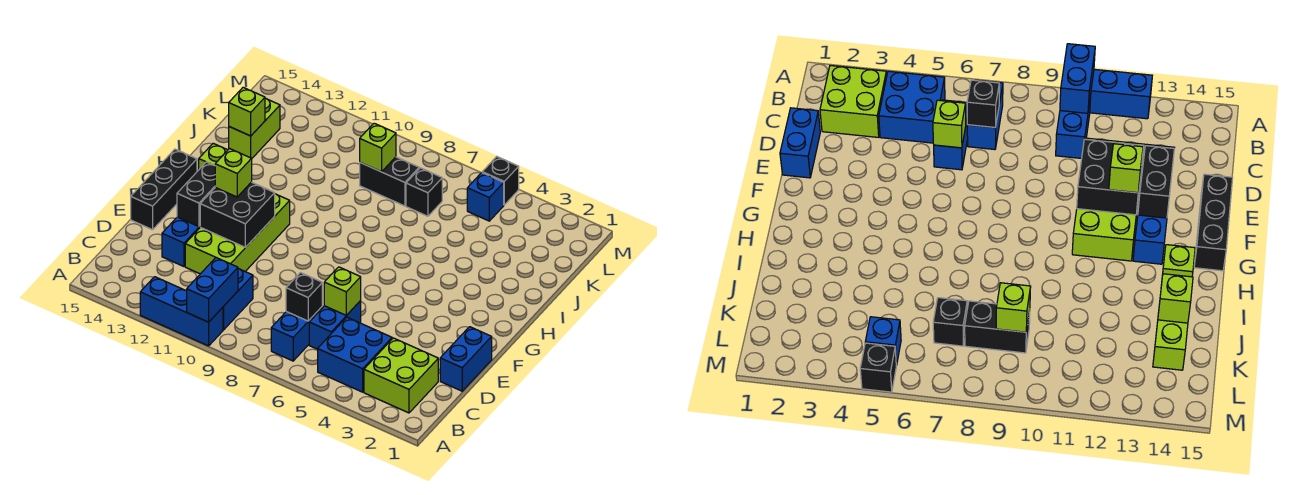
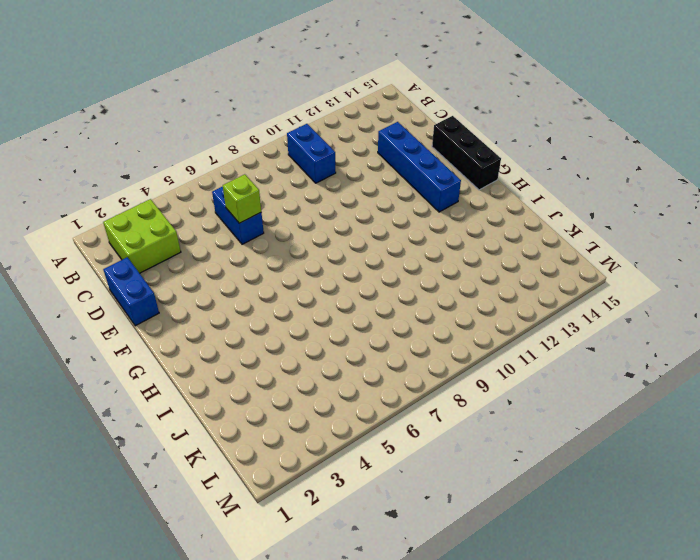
none -> blue brick A10:A12 level 1
none -> blue brick B4:C5 level 1
none -> blue brick B7:C7 level 1

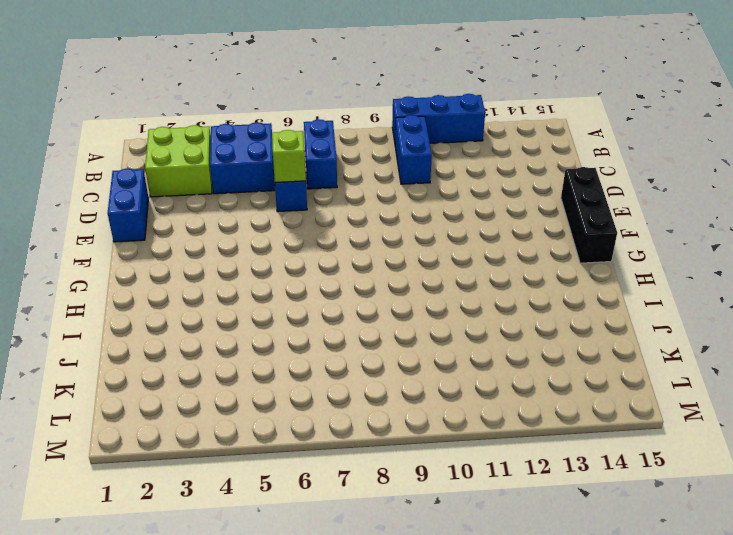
none -> lime brick D11:G12 level 1
none -> blue brick D13:G13 level 1
none -> lime brick H14 level 1

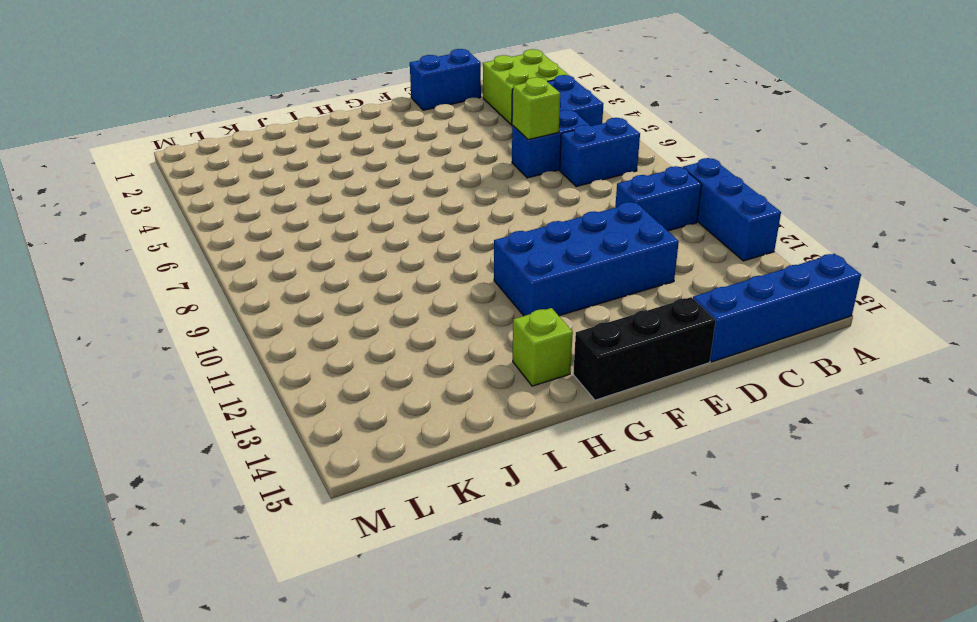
blue brick A15:D15 level 1 -> blue brick D13:G13 level 1
blue brick D11:G12 level 1 -> lime brick D11:G12 level 1
none -> lime brick J14:K14 level 1
none -> black brick K7 level 1
none -> black brick K8:K9 level 1

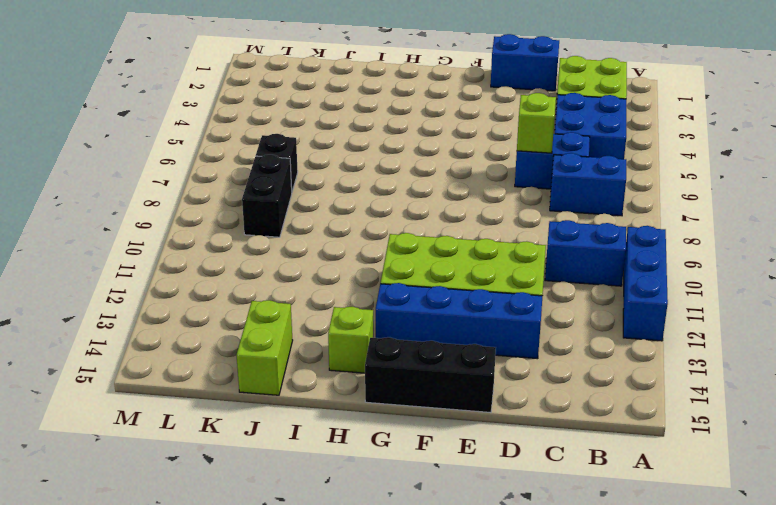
lime brick J14:J15 level 1 -> lime brick J14:K14 level 1
none -> blue brick L5 level 1
none -> black brick M5 level 1
none -> blue brick A10:B10 level 2

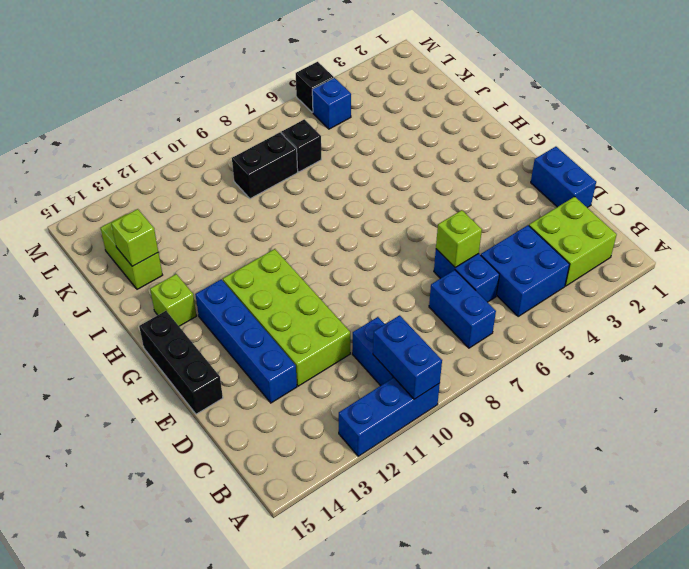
none -> black brick C7 level 2
none -> black brick E11:F12 level 2
none -> black brick E13:F13 level 2

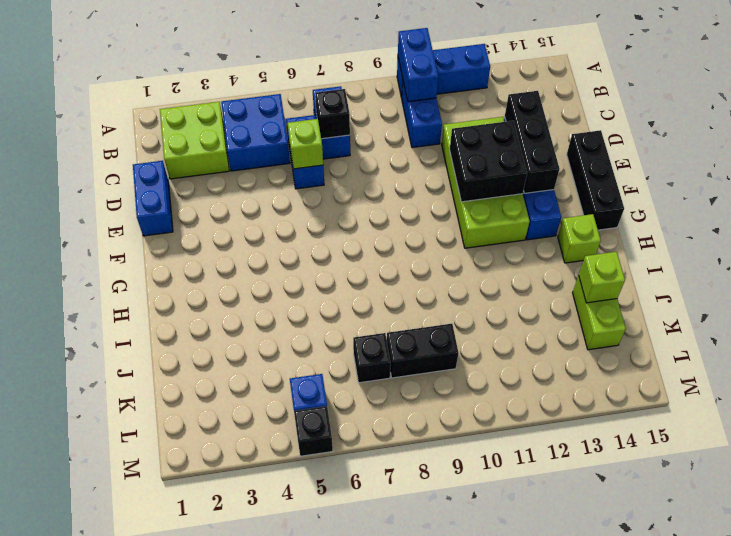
black brick D13:F13 level 2 -> black brick E13:F13 level 2
none -> lime brick K9 level 2
none -> lime brick F12 level 3

